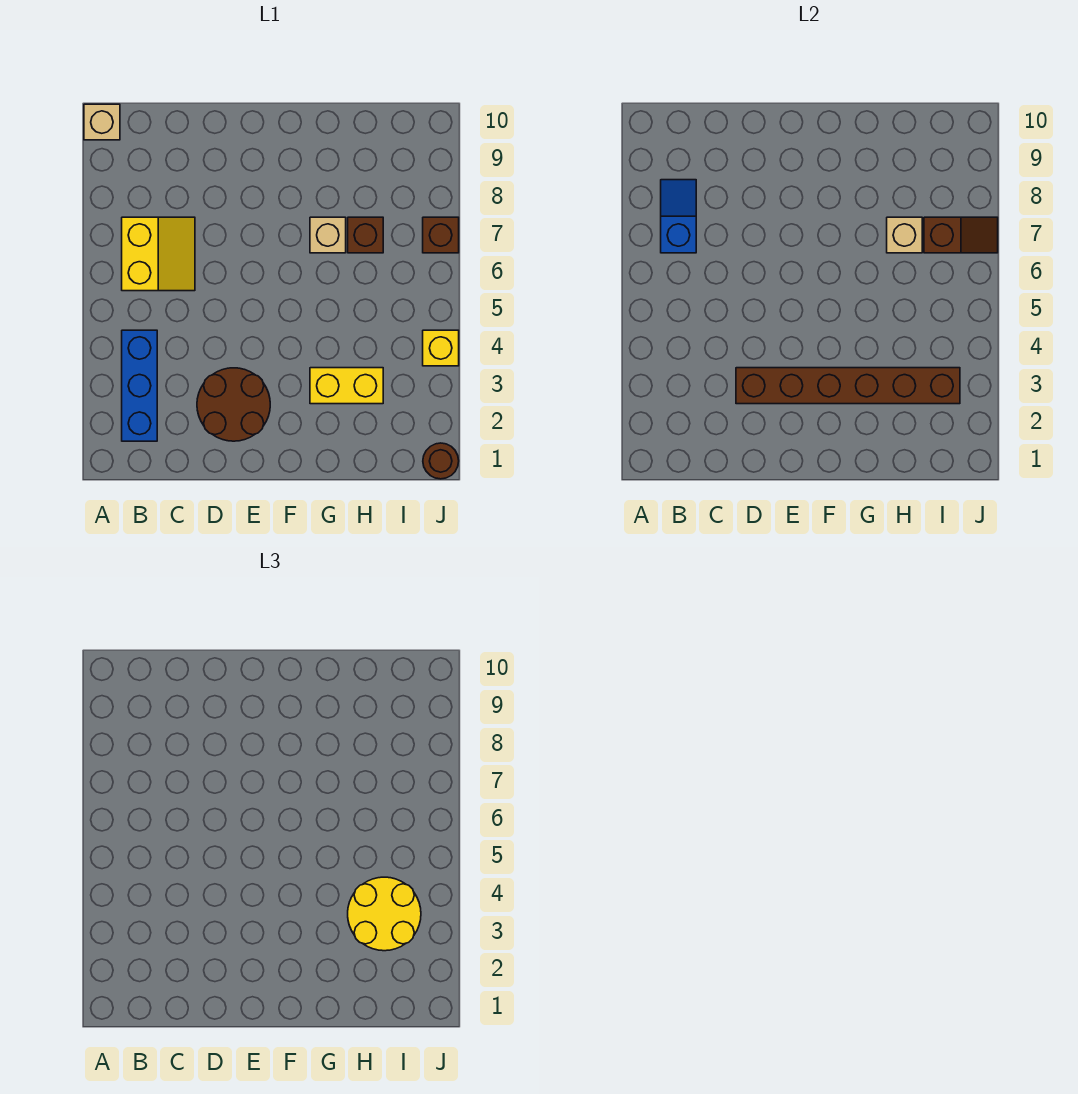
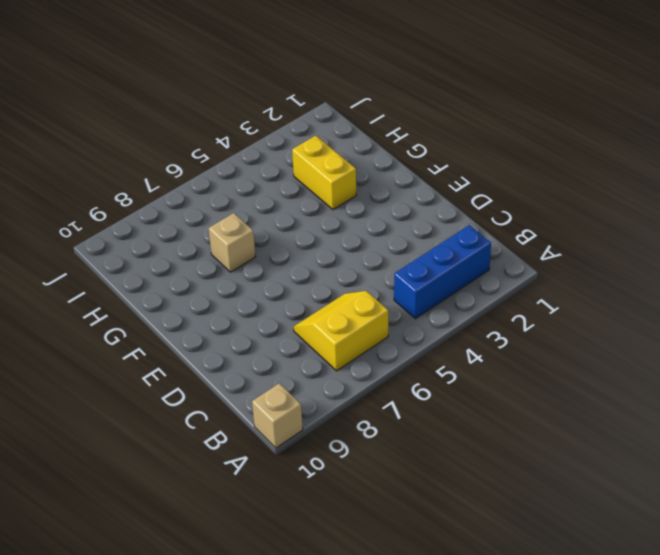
none -> brown round brick D2:E3 level 1
none -> brown brick H7 level 1
none -> brown round brick J1 level 1

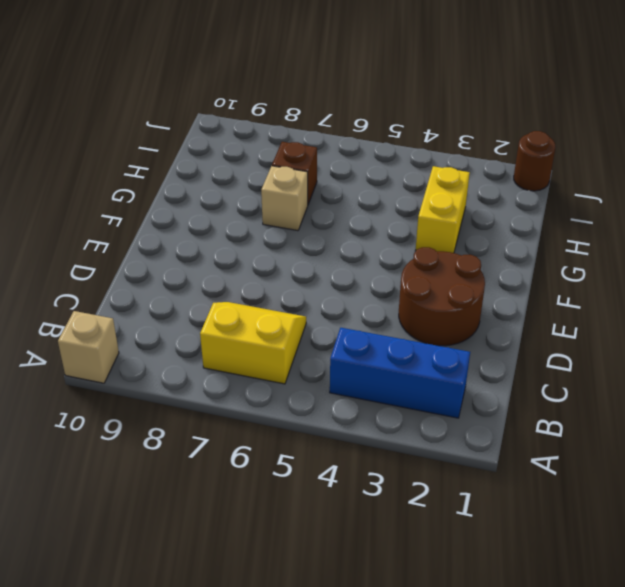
none -> yellow brick J4 level 1
none -> brown brick J7 level 1
none -> blue slope B7:B8 level 2 top 7

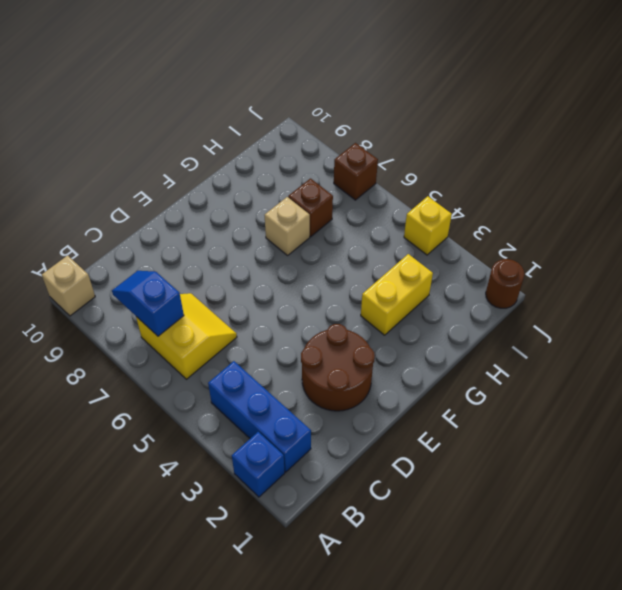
blue brick A2 level 1 -> none
none -> brown brick D3:I3 level 2
none -> tan brick H7 level 2
none -> brown slope I7:J7 level 2 top I

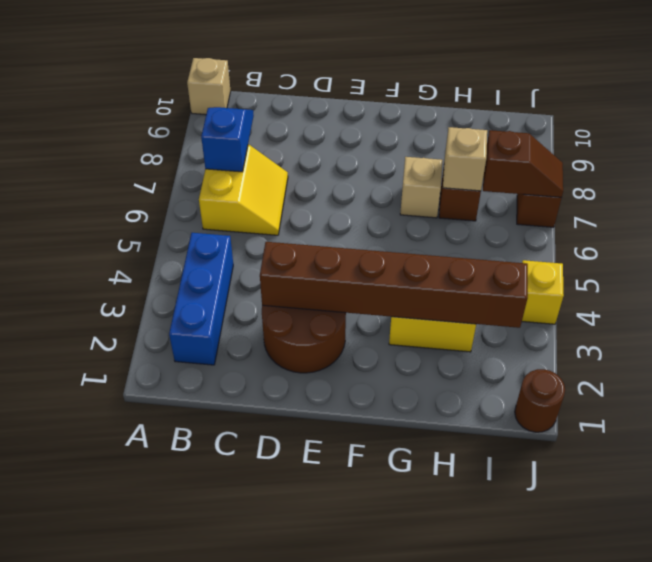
none -> yellow round brick H3:I4 level 3

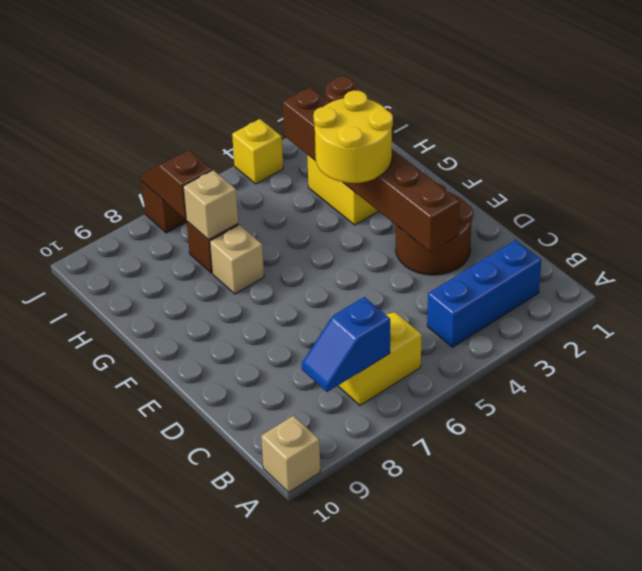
yellow round brick F3:G4 level 3 -> yellow round brick H3:I4 level 3

